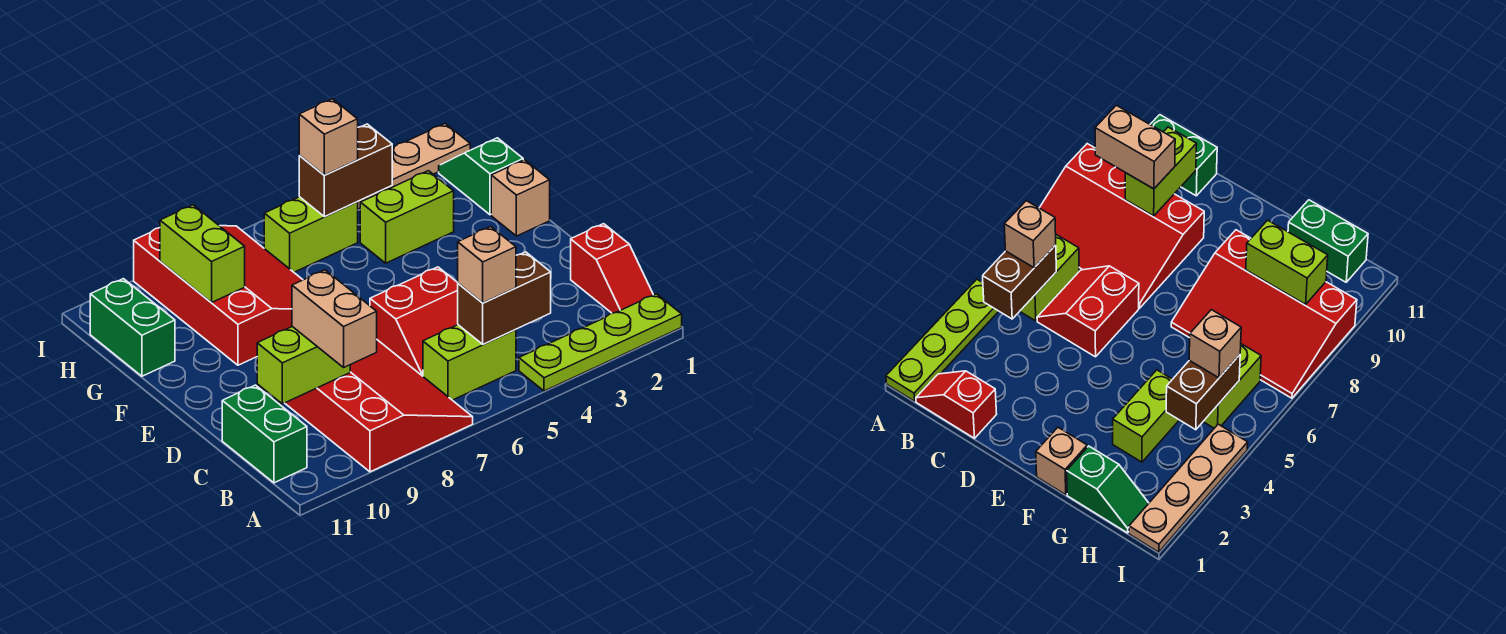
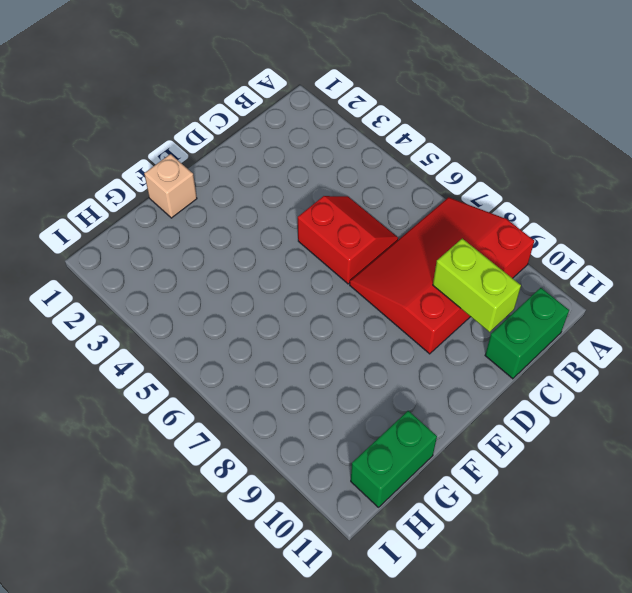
none -> lime plate A1:A4 level 1
none -> red slope B1:C1 level 1 top C
none -> lime brick B5:B6 level 1

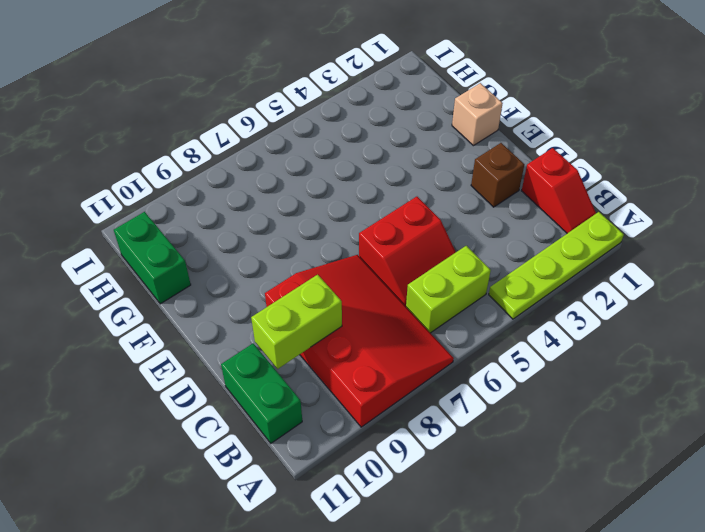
brown brick D2 level 1 -> none
none -> red slope F7:I9 level 1 top 9
none -> green slope G1:H1 level 1 top G
none -> lime brick G3:G4 level 1

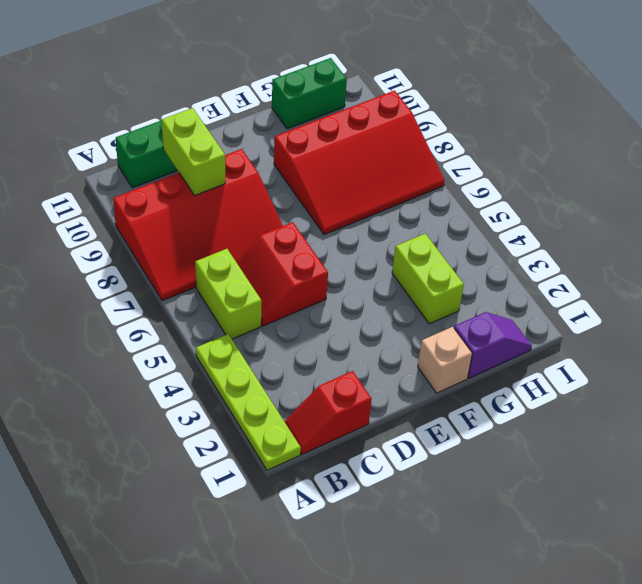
purple slope G1:H1 level 1 top G -> green slope G1:H1 level 1 top G
none -> lime brick H5:H6 level 1
none -> tan plate I1:I4 level 1
none -> brown brick B4:B5 level 2

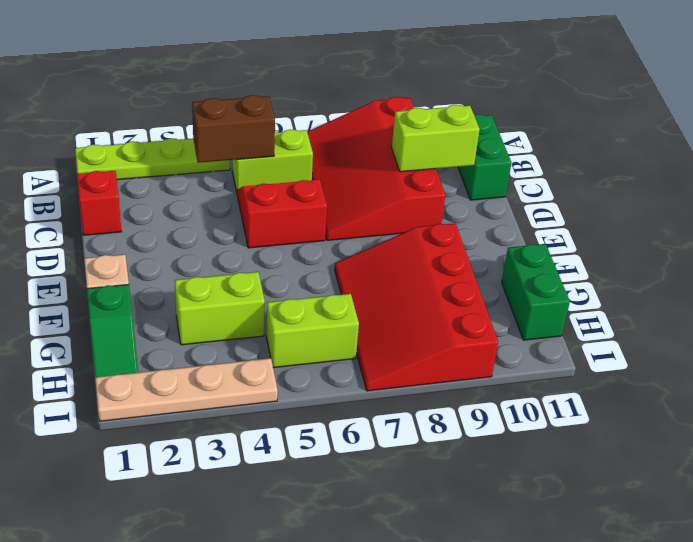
none -> lime brick G9:H9 level 2
none -> brown brick H4:H5 level 2
none -> tan brick B5 level 3

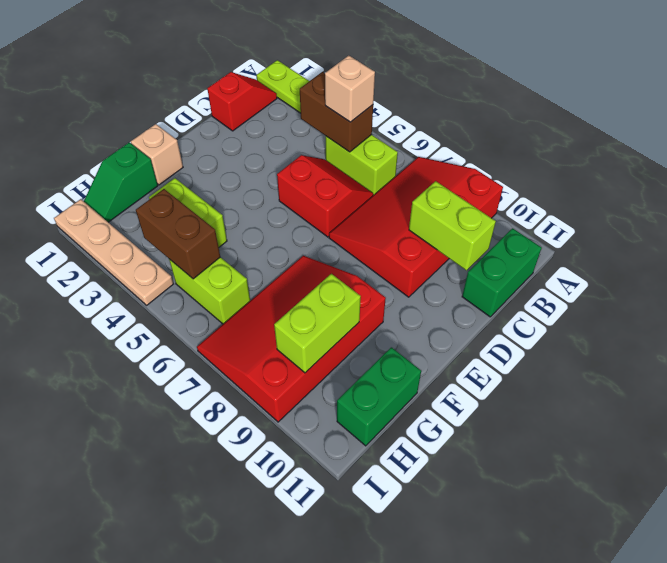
none -> tan brick B9:C9 level 3
none -> tan brick H5 level 3

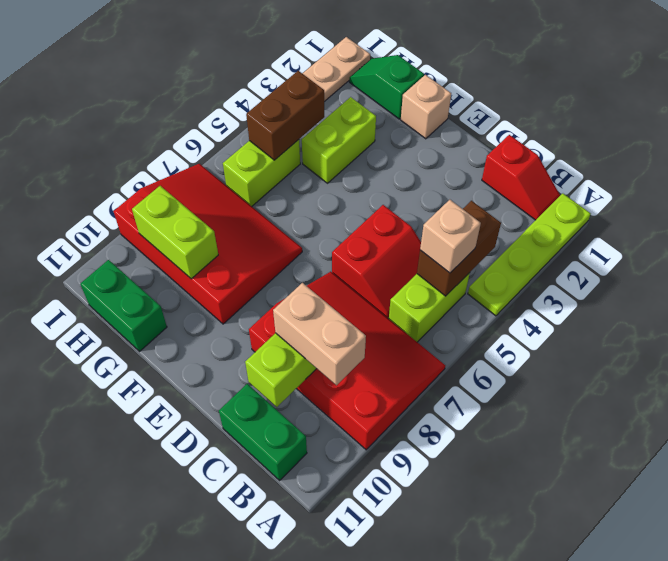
none -> tan brick H5 level 3

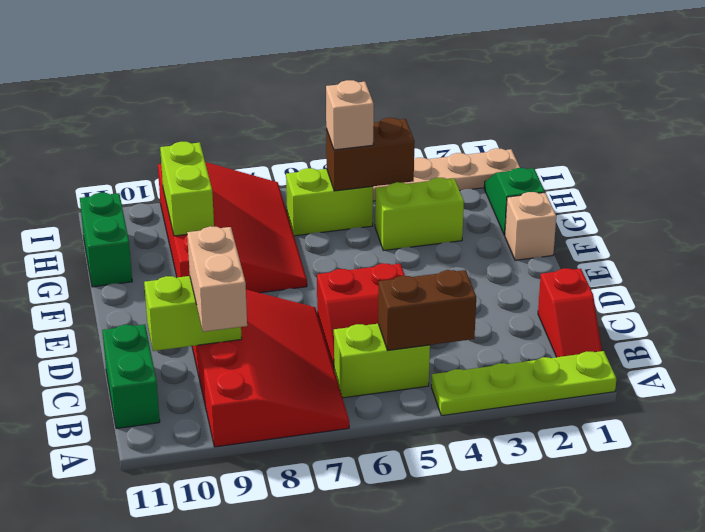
none -> tan brick B5 level 3

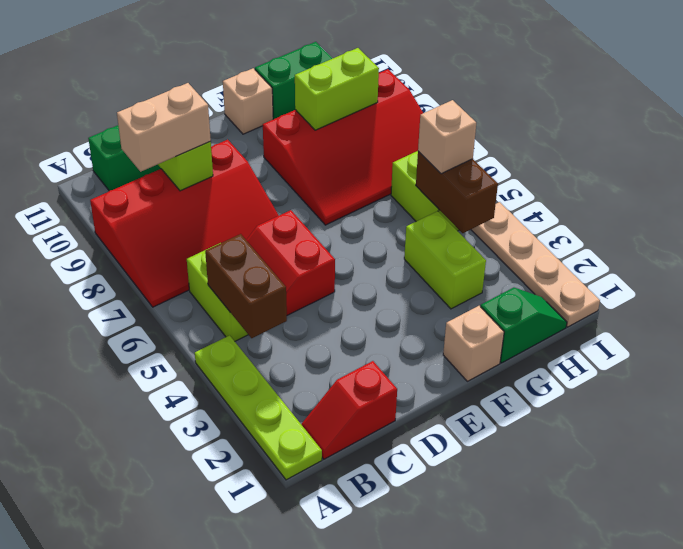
tan brick F11 level 1 -> tan brick B5 level 3

